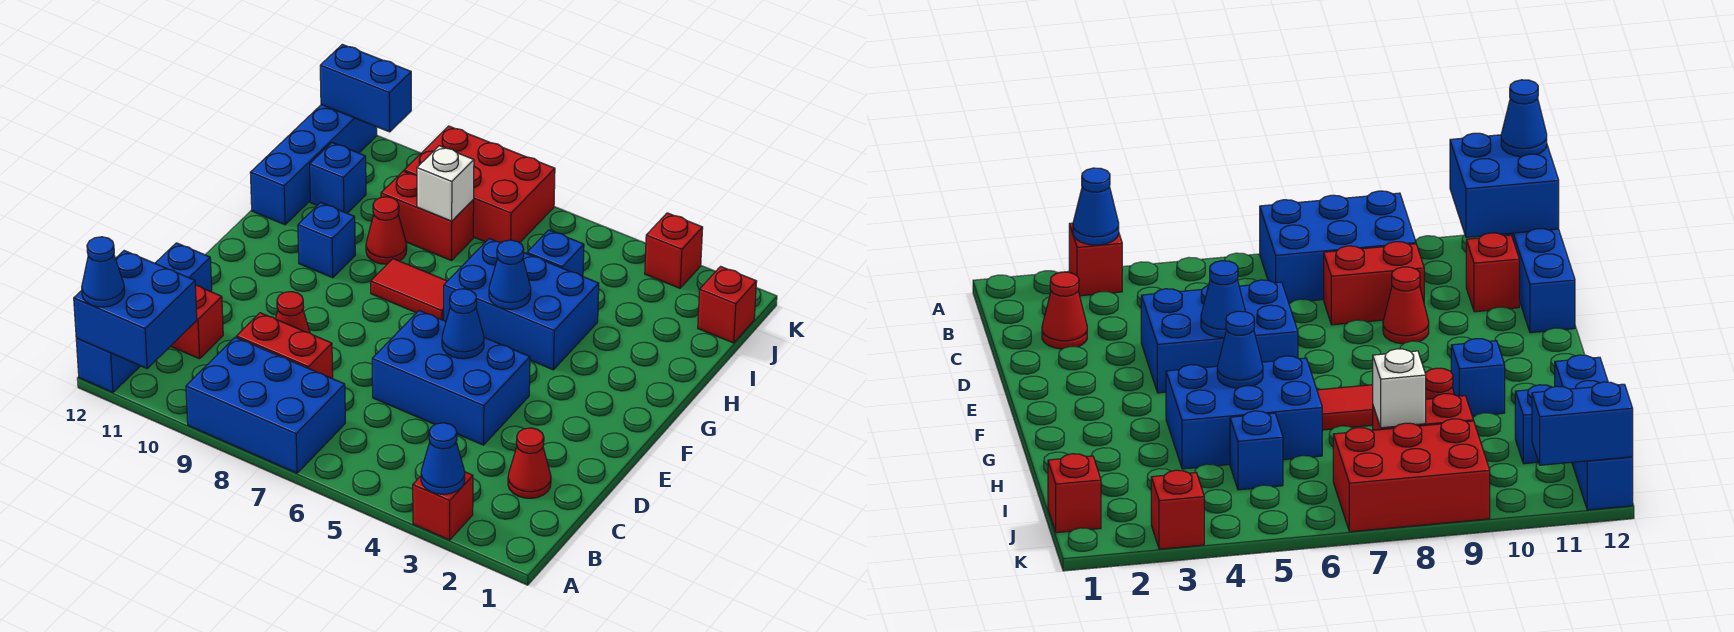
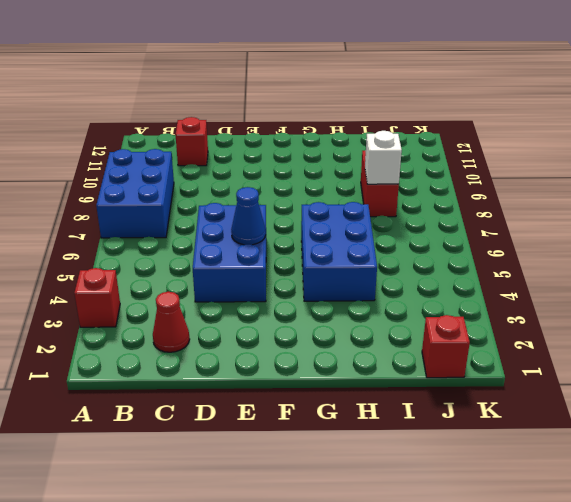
none -> blue brick A12:D12 level 1
none -> red brick C8:C9 level 1
none -> red cone D9 level 1

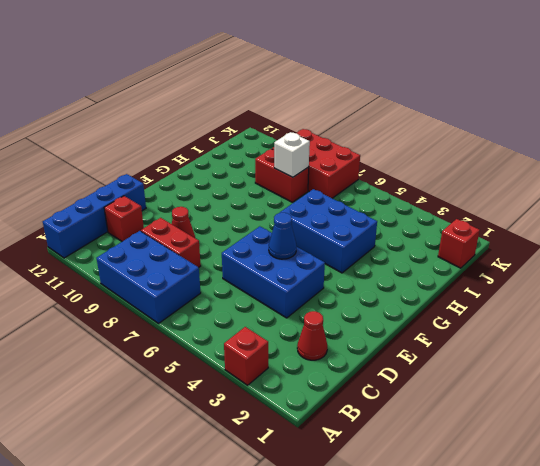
none -> red tile G7:G8 level 1
none -> blue brick G10 level 1
none -> red cone H9 level 1

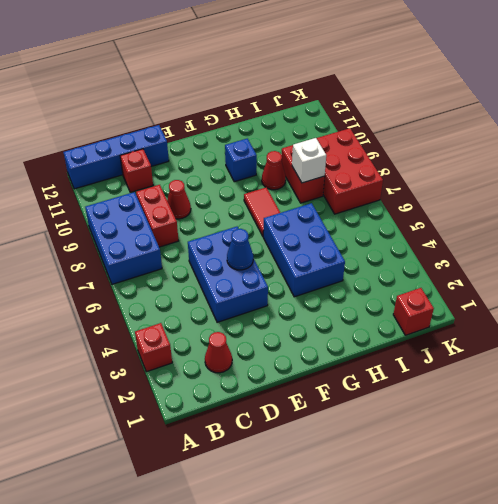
none -> blue brick H12:K12 level 1
none -> blue brick I5 level 1
none -> blue brick I11 level 1

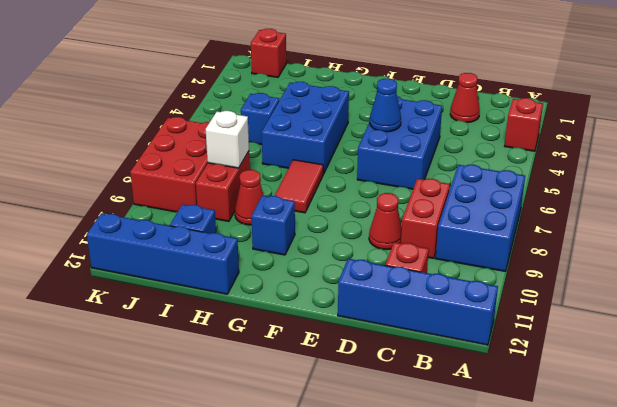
none -> red brick K3 level 1
none -> blue cone A3 level 2
none -> blue brick A11:B12 level 2

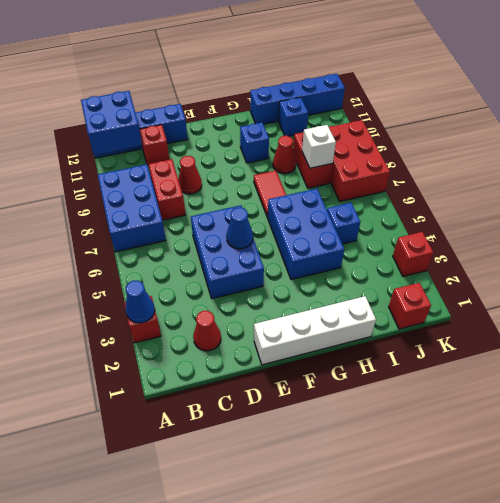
white brick E1:H1 level 1 -> none
none -> blue cone G5 level 2
none -> blue brick K11:K12 level 2
none -> blue cone A12 level 3

